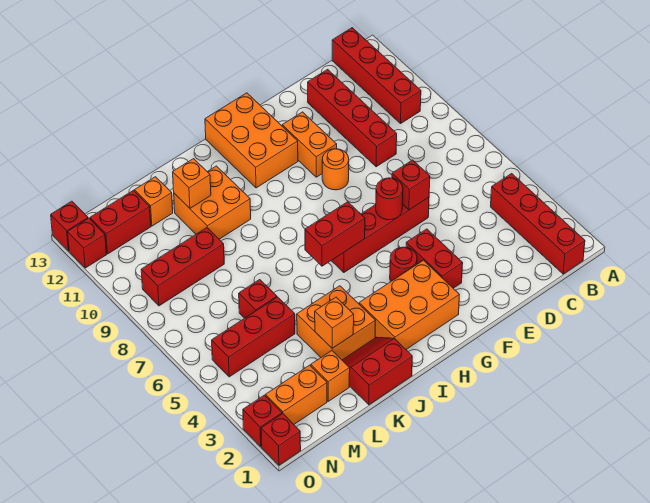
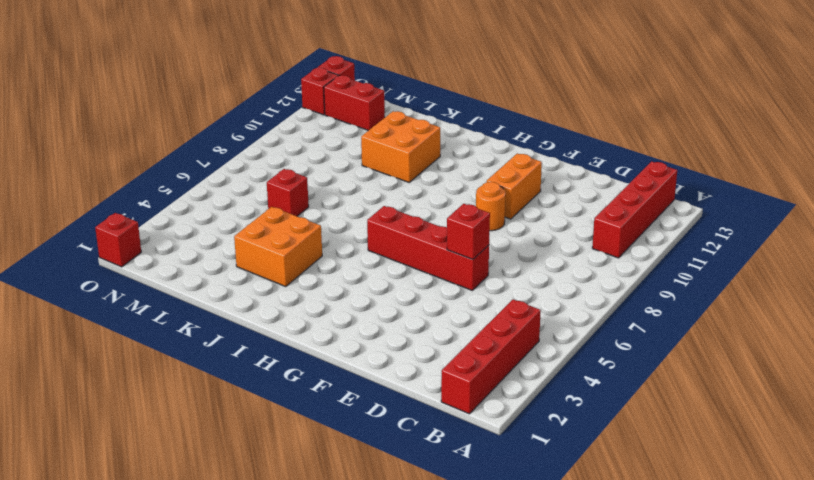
none -> red brick D9:D12 level 1
none -> red brick F3:F4 level 1
none -> orange brick G2:I3 level 1

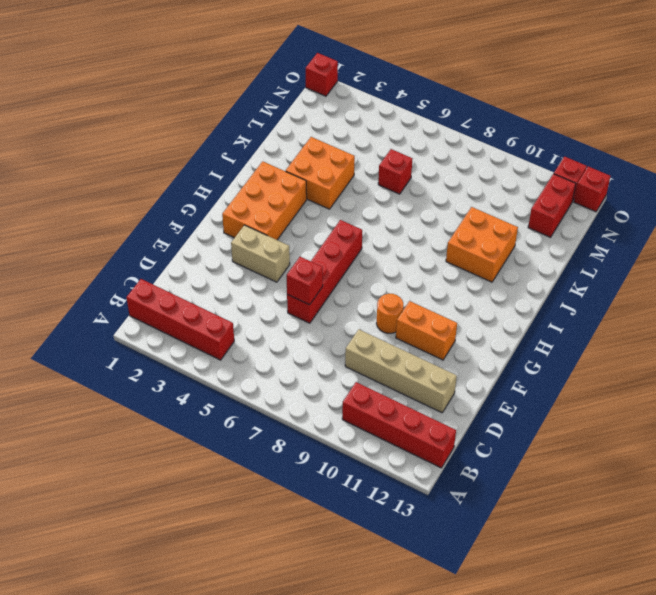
tan brick D9:D12 level 1 -> red brick D9:D12 level 1
tan brick F3:F4 level 1 -> red brick F3:F4 level 1
none -> red round brick G4 level 1
none -> orange brick G11:H13 level 1
none -> red slope J1:K2 level 1 top 1

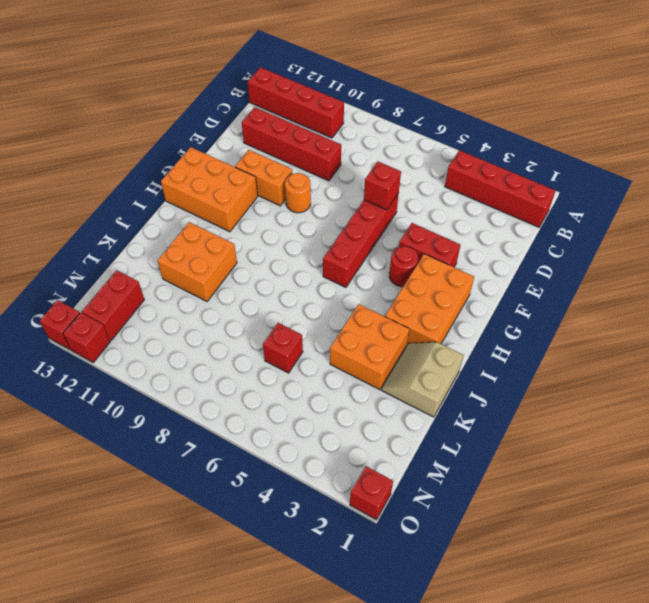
tan slope J1:K2 level 1 top 1 -> red slope J1:K2 level 1 top 1
none -> orange brick L2 level 1
none -> red brick L5:N5 level 1
none -> red brick L9:N9 level 1

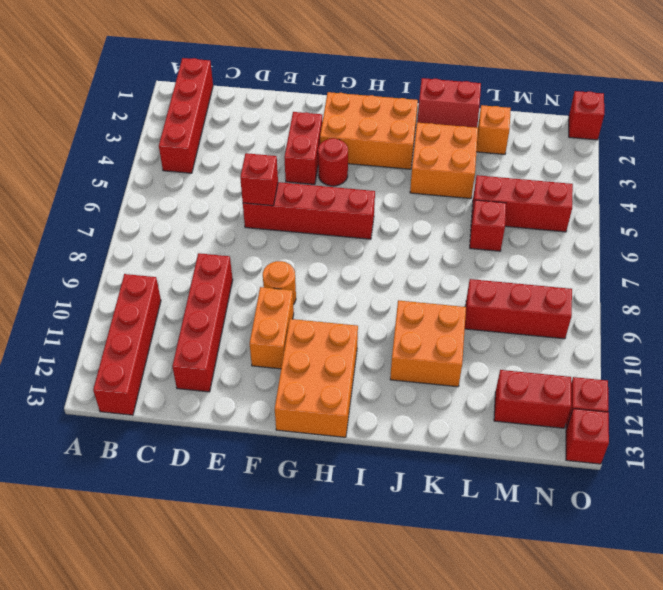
none -> orange brick L12 level 1
none -> orange brick M2:N2 level 1
none -> red brick O2 level 1

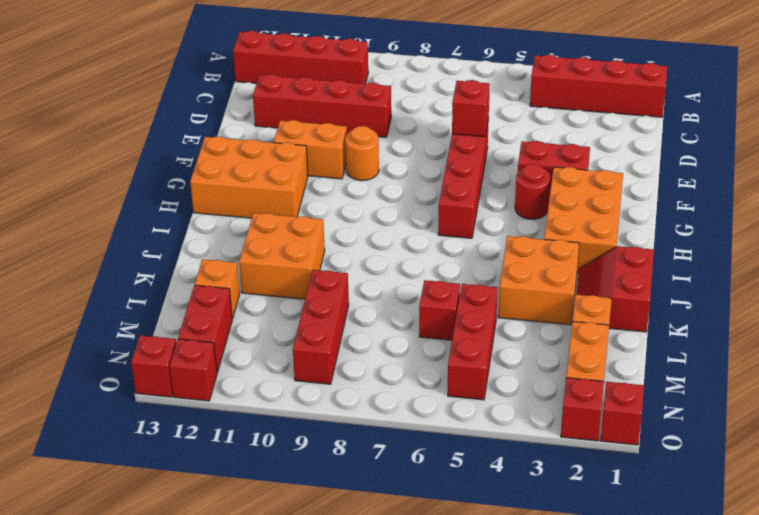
none -> red round brick F6 level 2
none -> red brick H6:I6 level 2
none -> orange brick K3 level 2

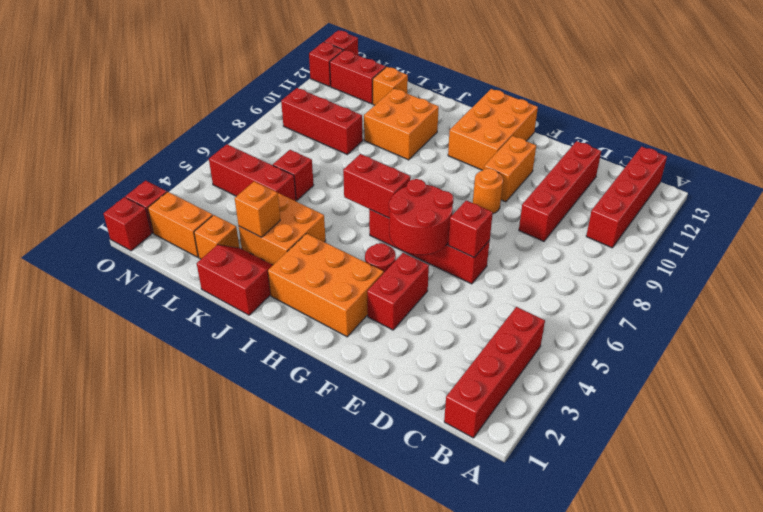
red round brick F5:G6 level 2 -> red round brick F6 level 2
none -> orange brick K11 level 2

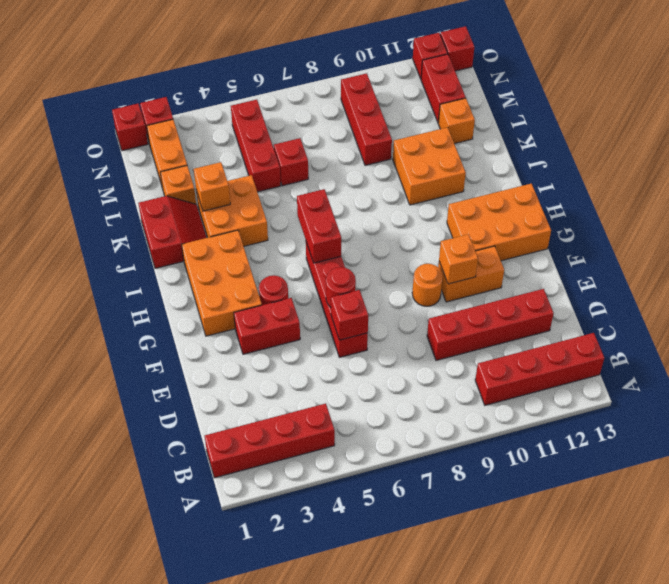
orange brick F10 level 2 -> orange brick K11 level 2

